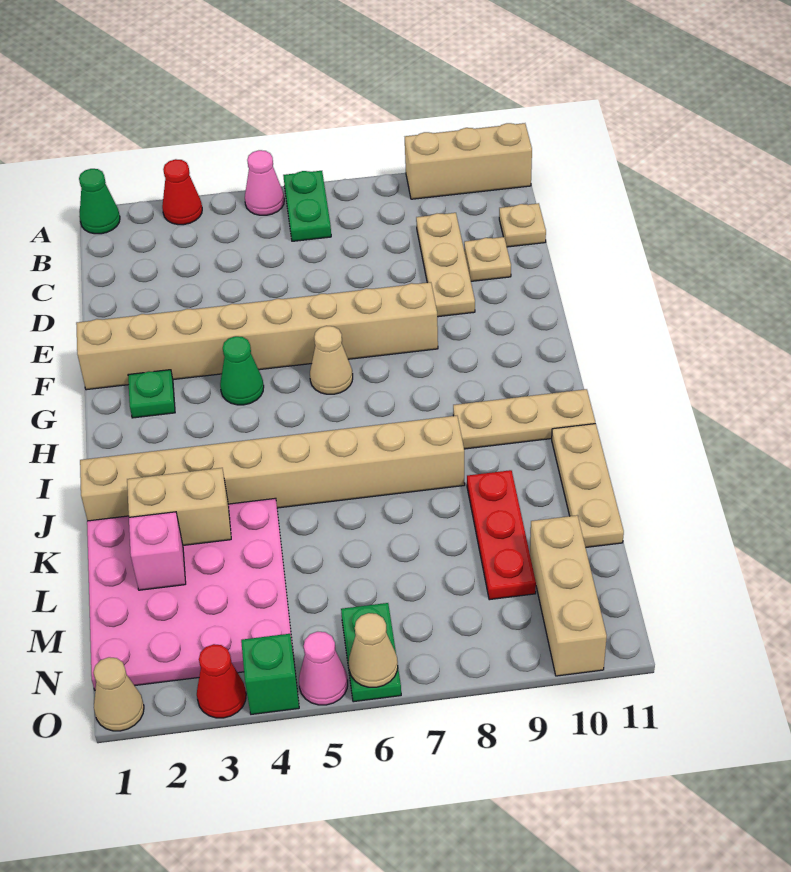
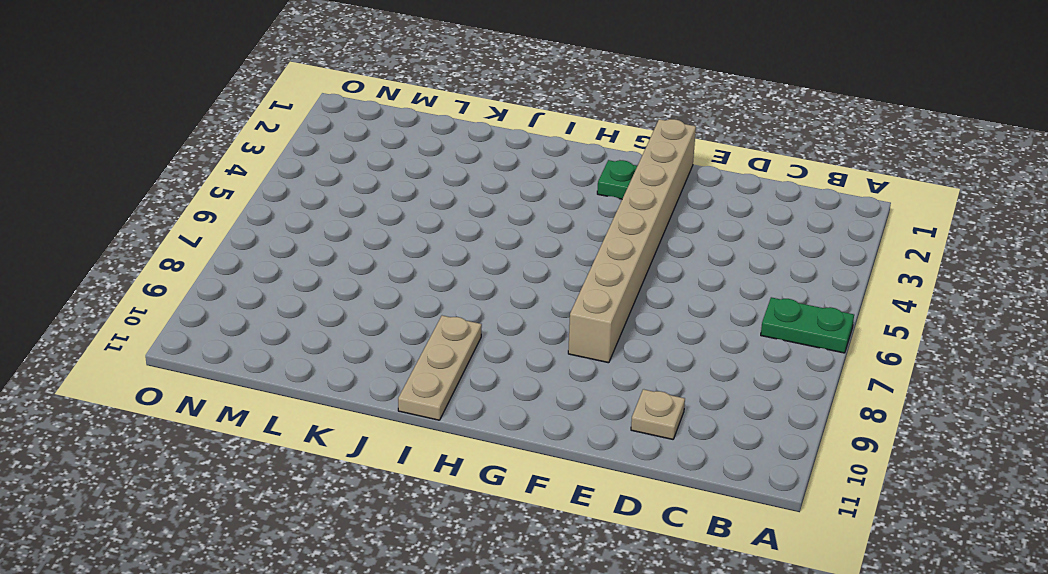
none -> green cone A1 level 1
none -> red cone A3 level 1
none -> pink cone A5 level 1

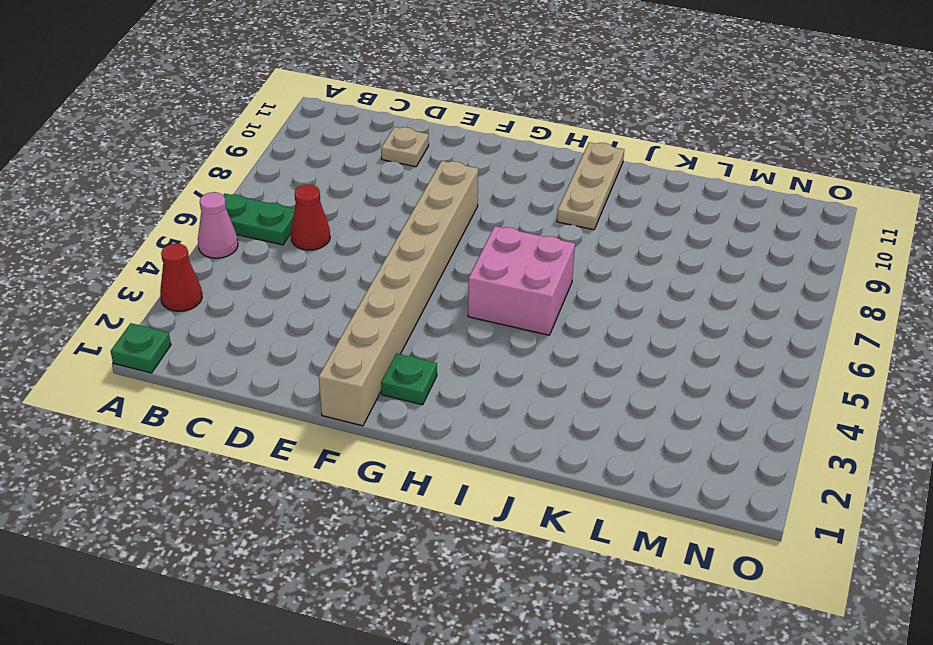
green plate A1 level 1 -> green cone A1 level 1
red cone C6 level 1 -> red cone O3 level 1
pink brick H5:I6 level 1 -> none
none -> tan brick A9:A11 level 1
none -> tan plate C9:E9 level 1
none -> tan plate C11 level 1

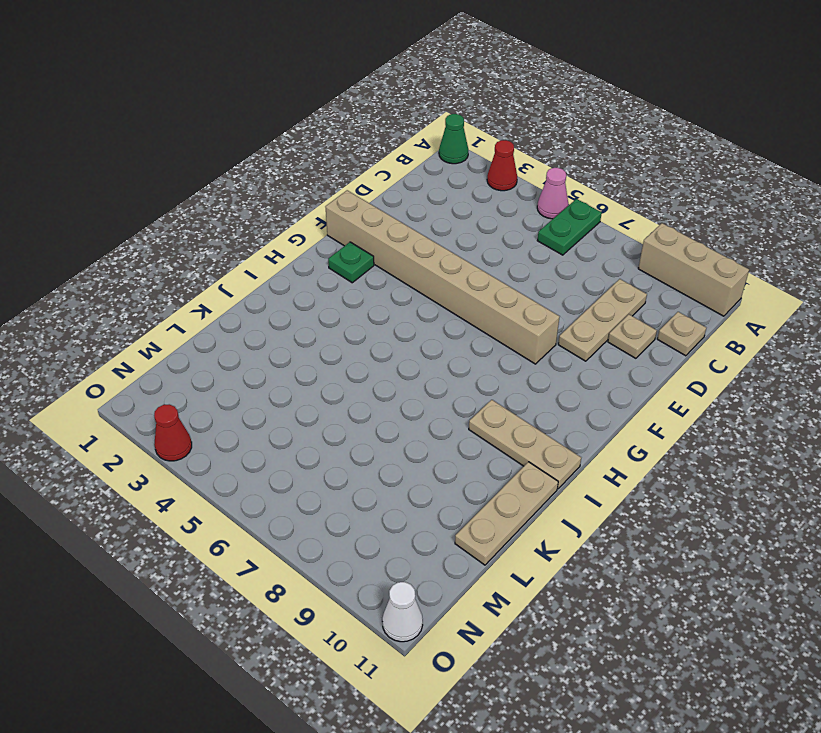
white cone O11 level 1 -> none
none -> green cone G4 level 1
none -> tan cone G6 level 1
none -> tan brick J1:J8 level 1

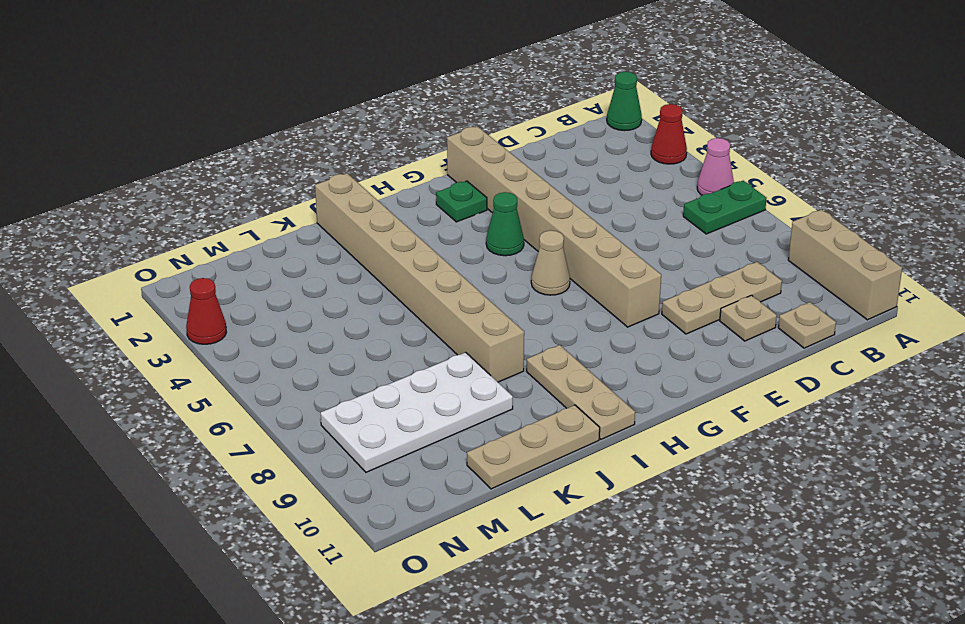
white plate K8:N9 level 1 -> red plate K9:M9 level 1
none -> pink plate K1:N4 level 1
none -> tan brick M10:O10 level 1
none -> green plate N6:O6 level 1

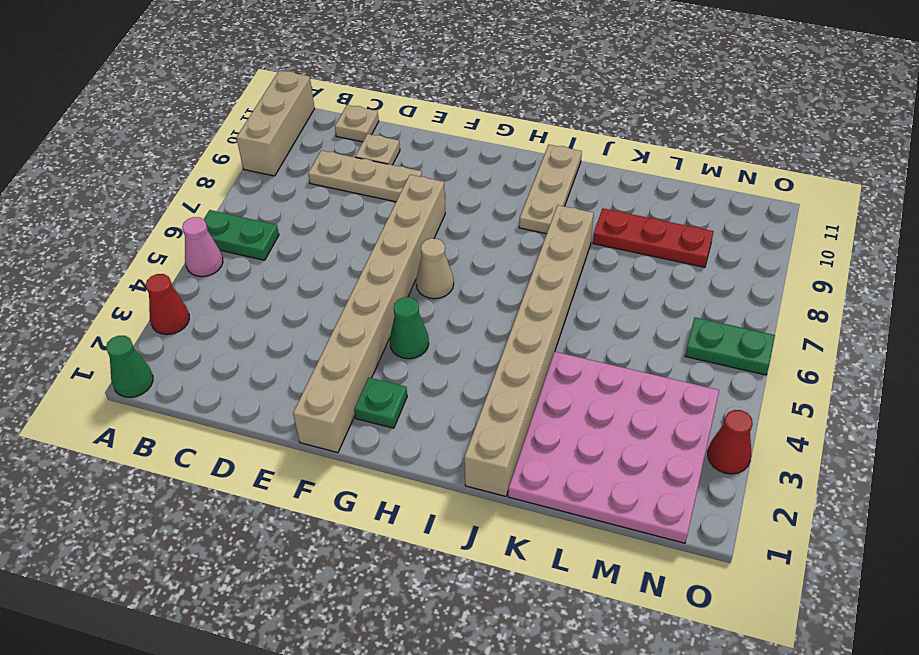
none -> tan plate J11:L11 level 1
none -> tan brick M10:O10 level 1
none -> tan cone O1 level 1

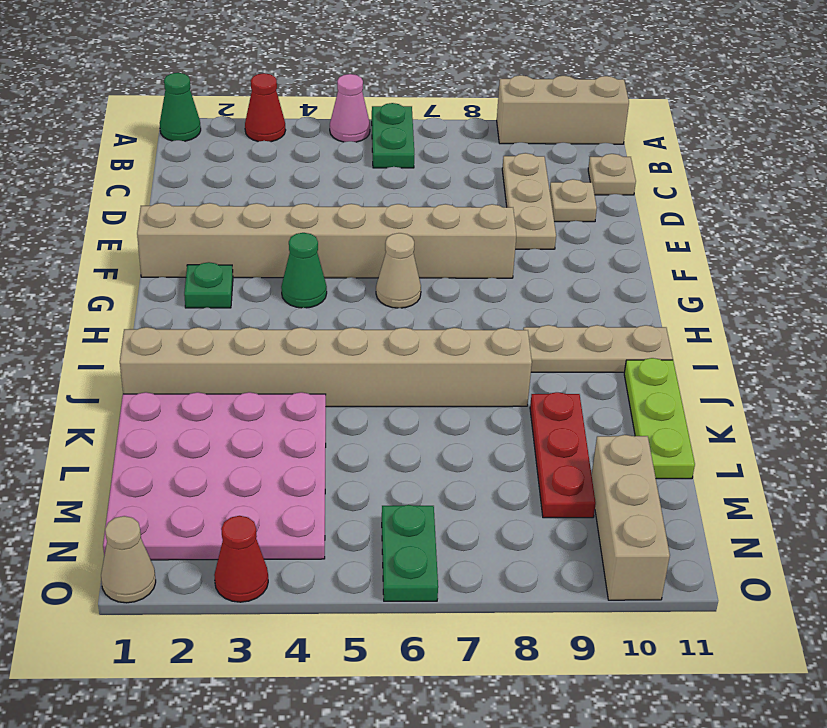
lime plate J11:L11 level 1 -> tan plate J11:L11 level 1
none -> green brick O4 level 1
none -> pink cone O5 level 1
none -> tan brick K2:K3 level 2

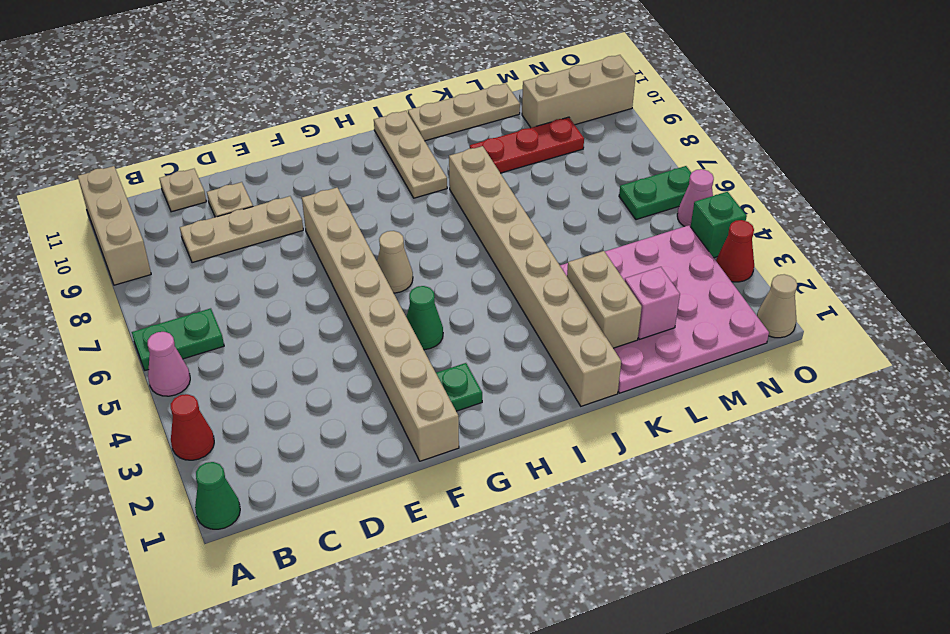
none -> tan cone O6 level 2

